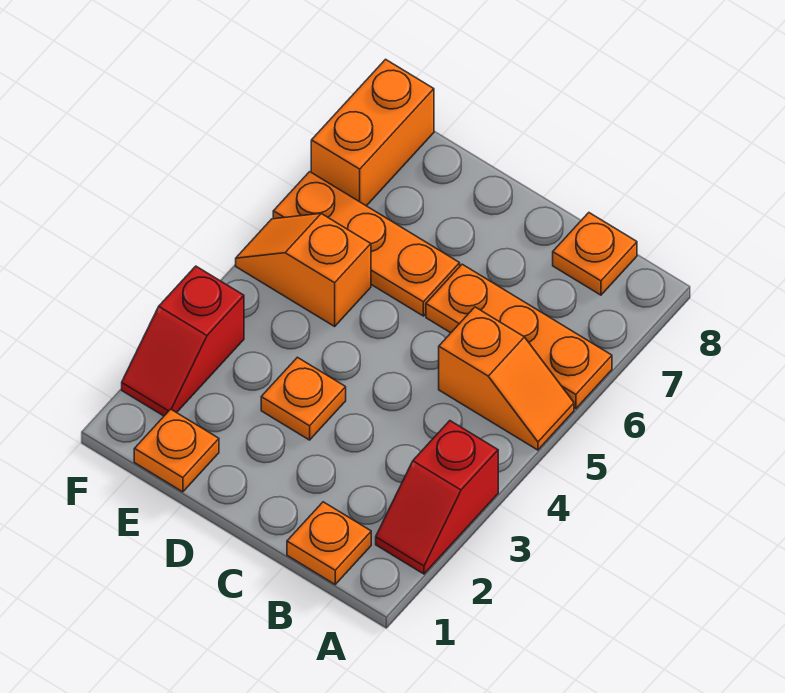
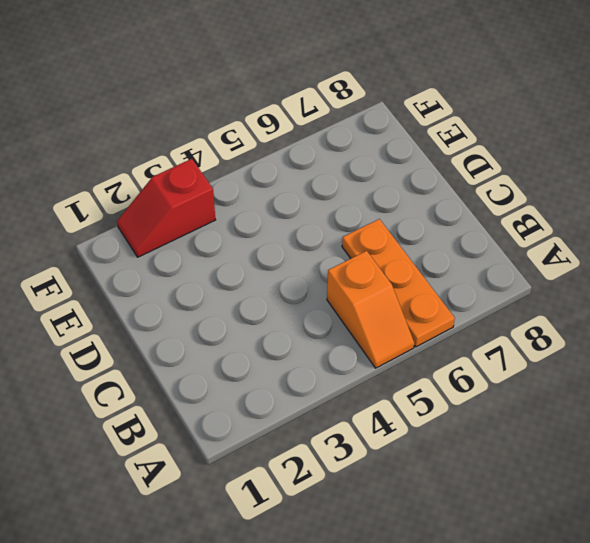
none -> red slope A2:A3 level 1 top 3
none -> orange plate B1 level 1

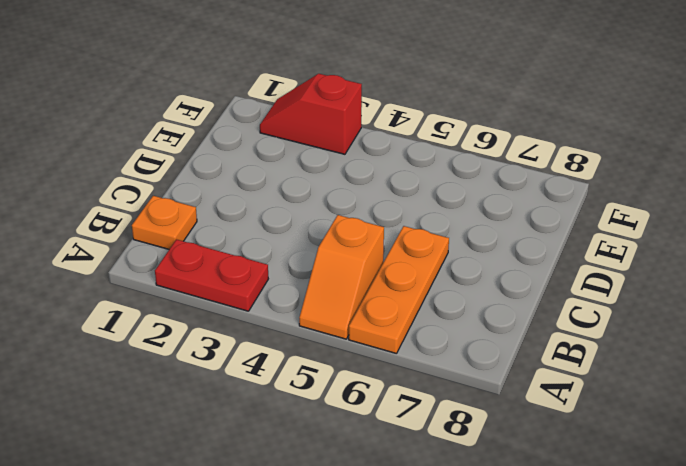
red plate A2:A3 level 1 -> red slope A2:A3 level 1 top 3
none -> orange plate B8 level 1
none -> orange plate D3 level 1

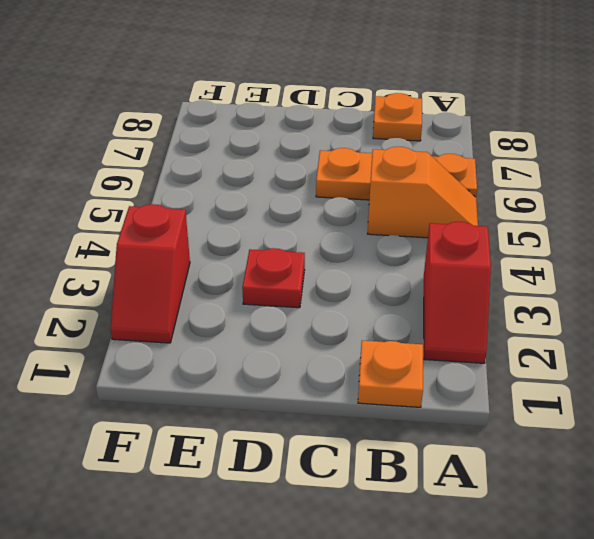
red plate D3 level 1 -> orange plate D3 level 1
none -> orange plate D6:F6 level 1
none -> orange plate E1 level 1

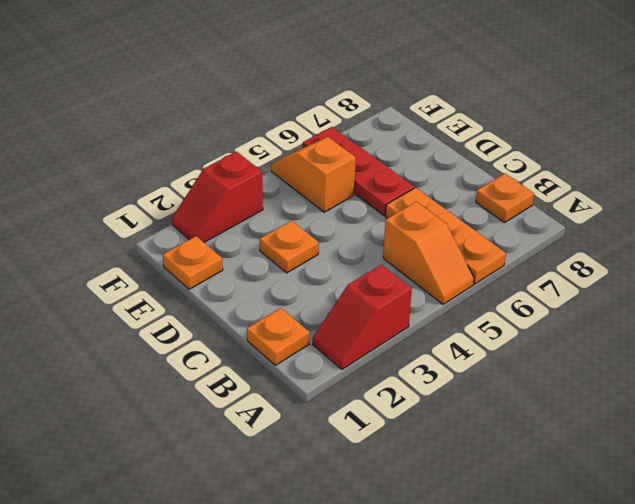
red plate D6:F6 level 1 -> orange plate D6:F6 level 1
none -> orange brick F7:F8 level 1

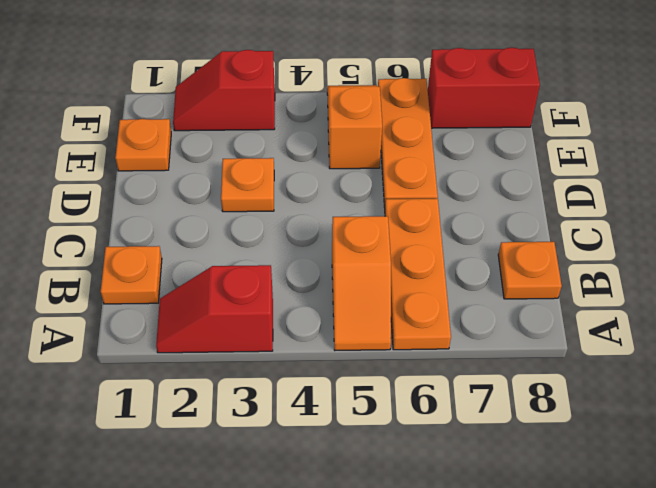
red brick F7:F8 level 1 -> orange brick F7:F8 level 1

